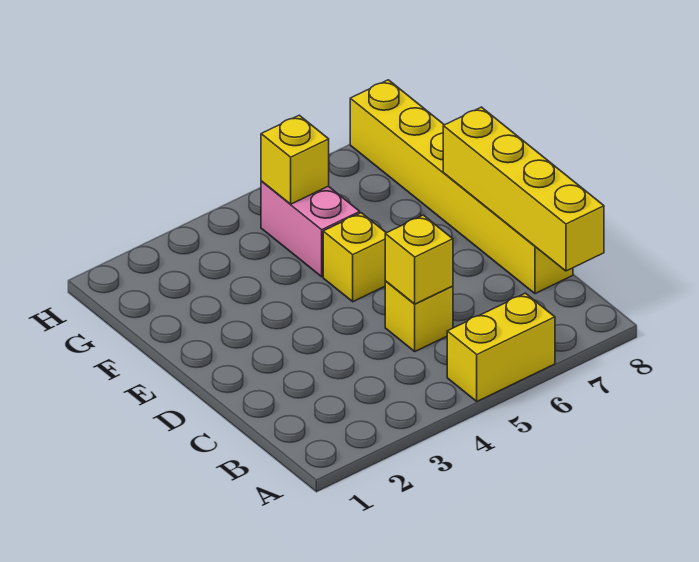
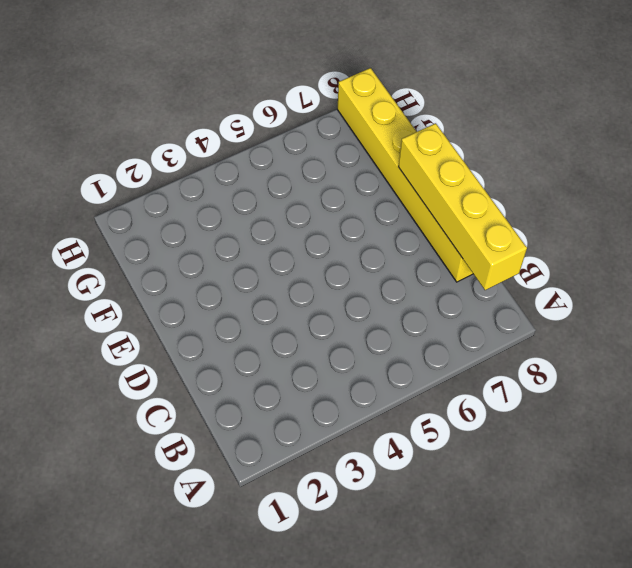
none -> yellow brick A5:A6 level 1
none -> yellow brick C5 level 1

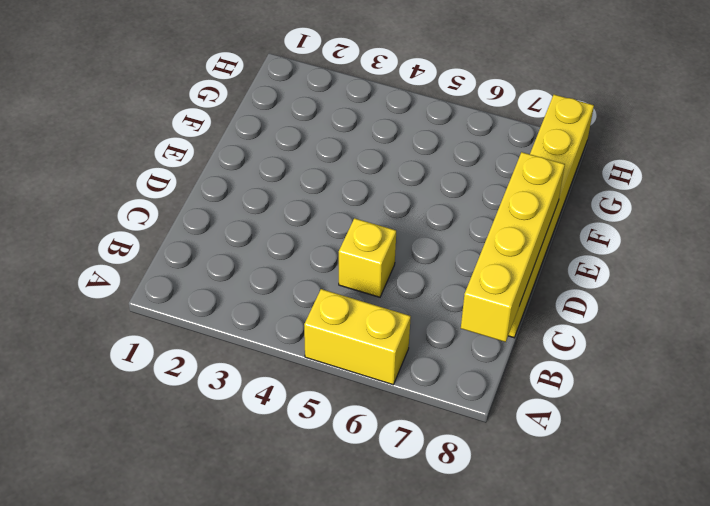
none -> yellow brick E5 level 1
none -> pink brick F5:G5 level 1

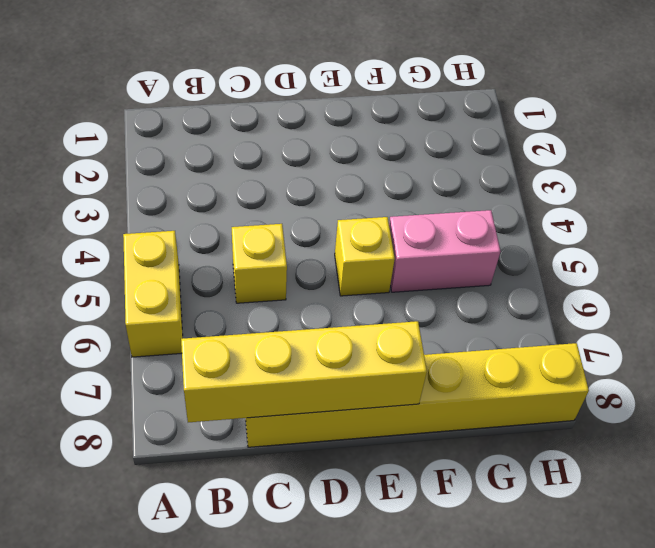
none -> yellow brick C5 level 2
none -> yellow brick G5 level 2

